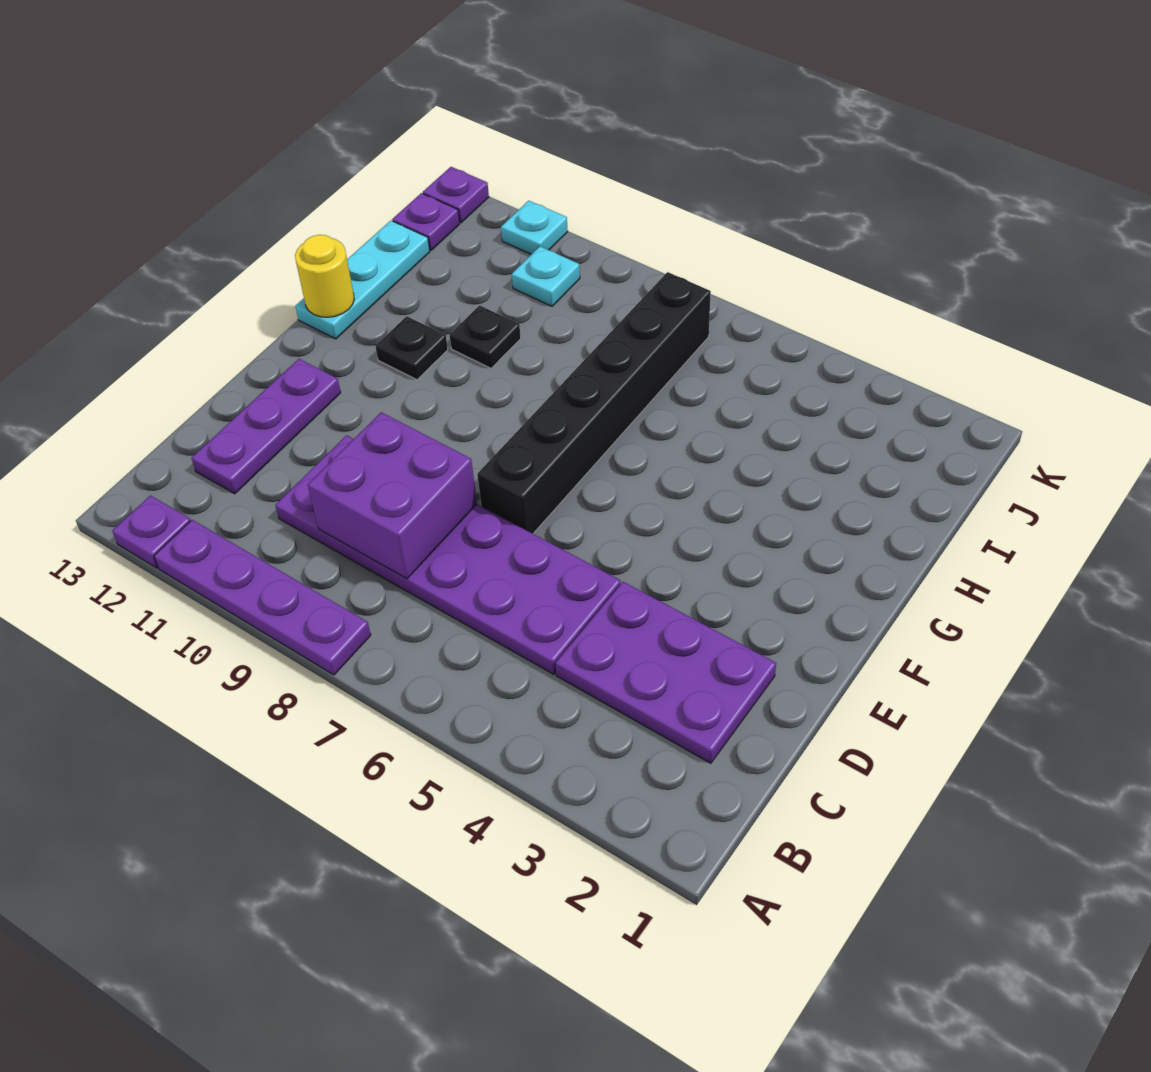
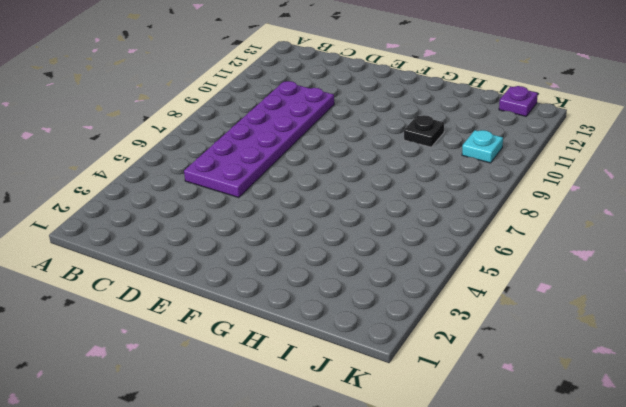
none -> purple plate A8:A11 level 1
none -> purple plate A12 level 1
none -> purple plate C2:D4 level 1

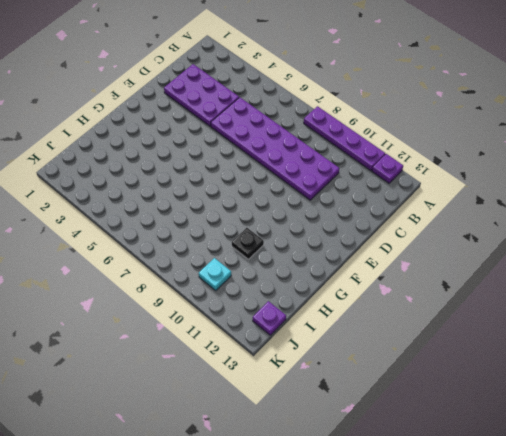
none -> purple plate C12:E12 level 1
none -> black brick E7:J7 level 1
none -> black plate G11 level 1

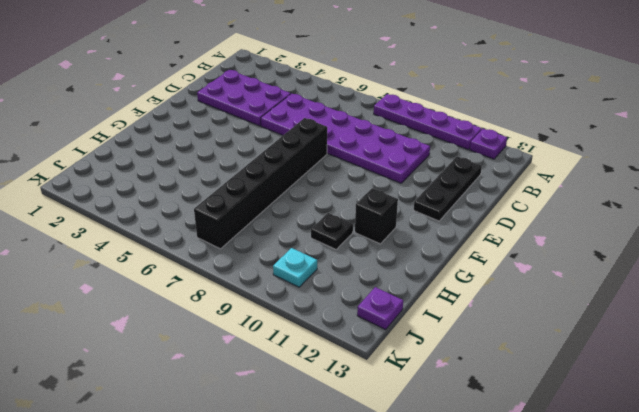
black plate C12:E12 level 1 -> purple plate C12:E12 level 1
black brick G11 level 1 -> black plate G11 level 1
none -> cyan plate G13:I13 level 1
none -> cyan plate K11 level 1
none -> purple plate K13 level 1

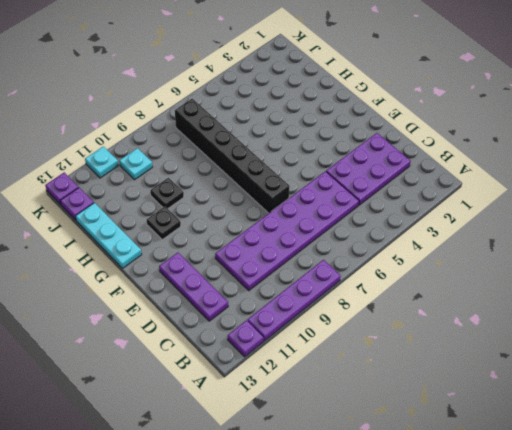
none -> purple brick C8:D9 level 2
none -> yellow round brick G13 level 2

